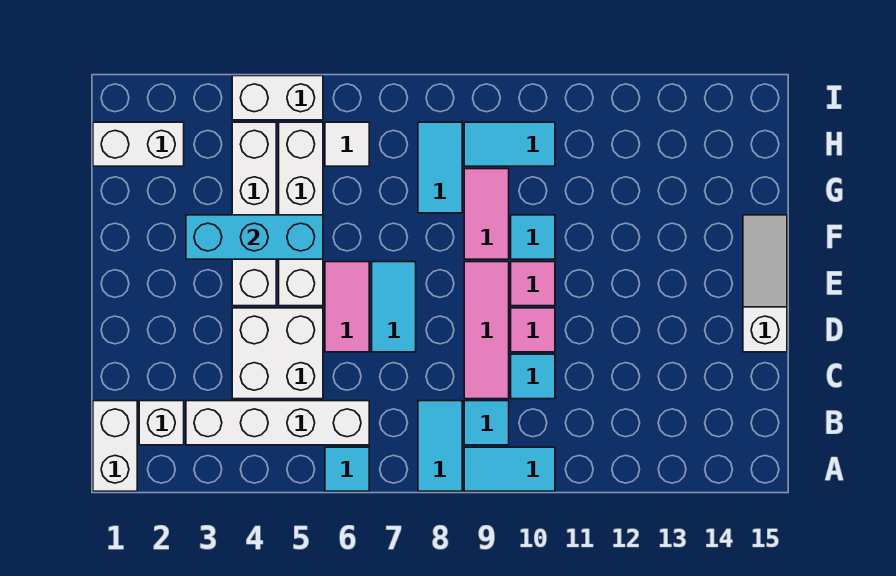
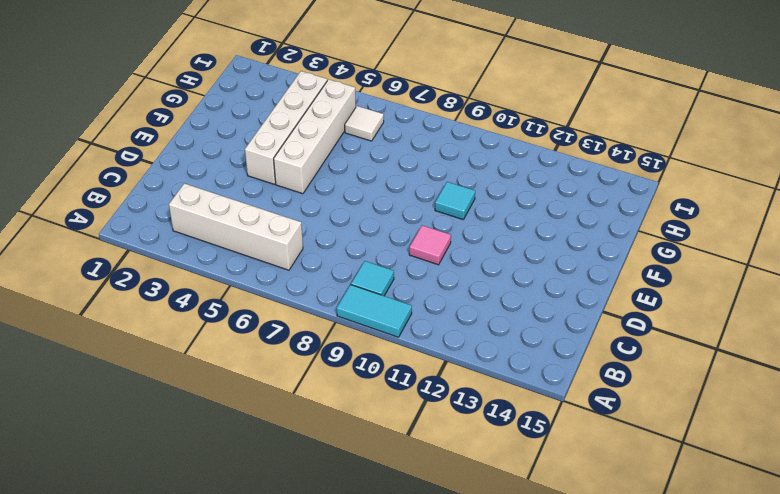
none -> white brick A1:B1 level 1
none -> cyan tile A6 level 1
none -> cyan tile A8:B8 level 1

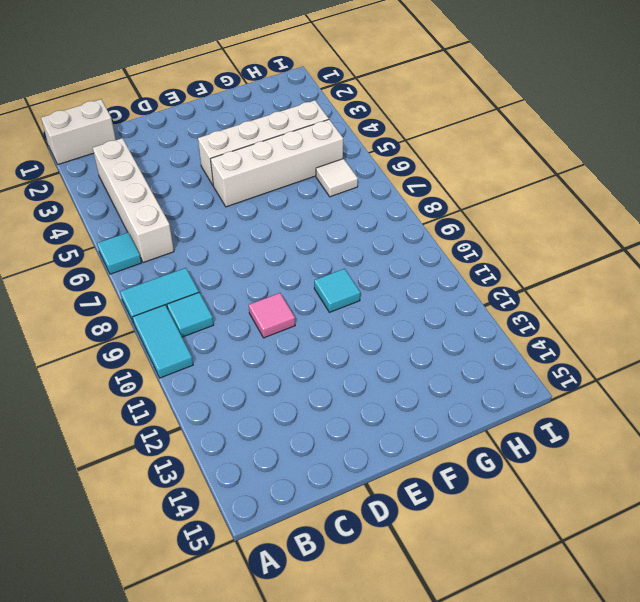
none -> white brick B2 level 1
none -> white brick C4:D5 level 1
none -> pink tile C9:E9 level 1

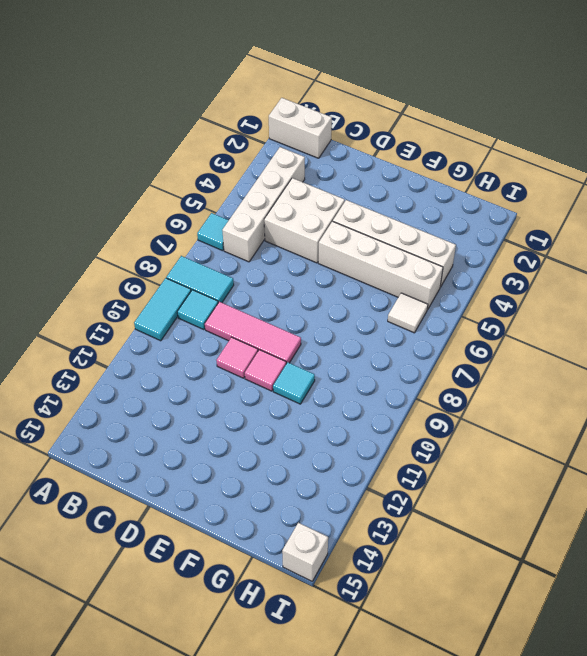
white brick I15 level 1 -> white brick B2 level 1
none -> cyan tile C10 level 1
none -> pink tile D6:E6 level 1
none -> cyan tile D7:E7 level 1

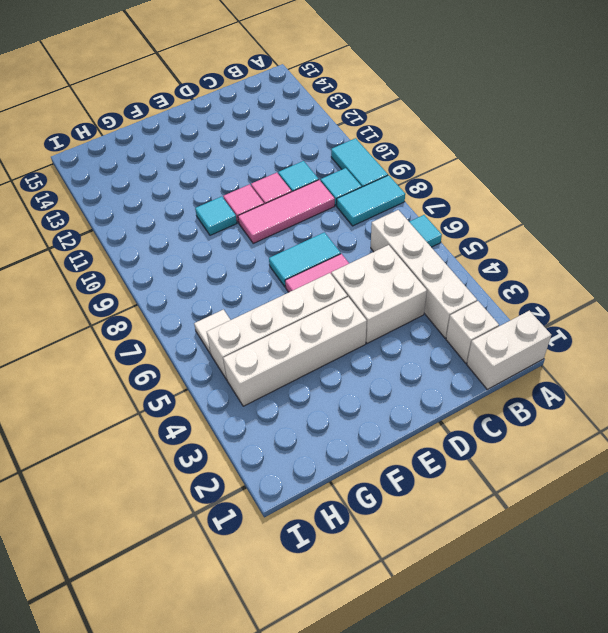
none -> white slope D15:F15 level 1 top D
none -> pink tile F9:G9 level 1
none -> cyan tile G8:H8 level 1

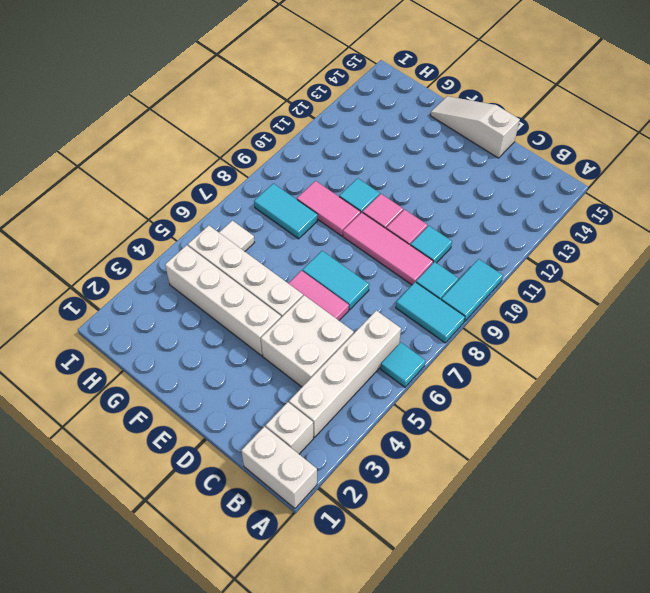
none -> white brick H1:H2 level 1
none -> cyan tile H9:H10 level 1
none -> white brick I4:I5 level 1

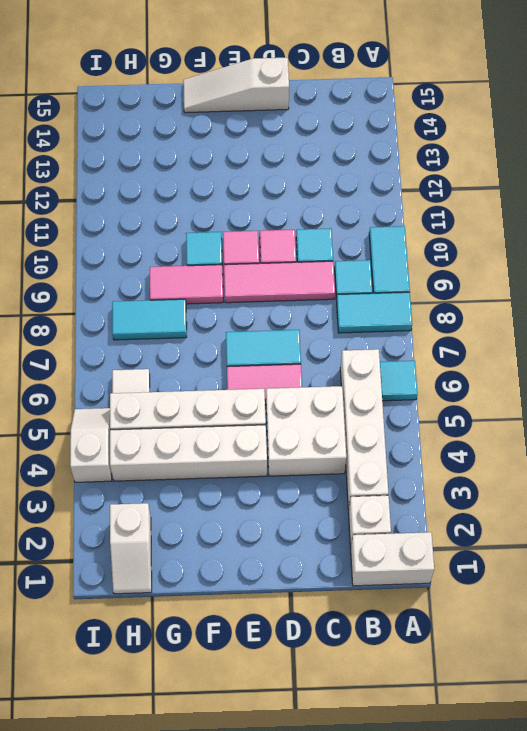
white slope H1:H2 level 1 top 2 -> white brick H1:H2 level 1
white slope I4:I5 level 1 top 4 -> white brick I4:I5 level 1
none -> cyan tile H9:H10 level 1
none -> cyan brick F3:F5 level 2

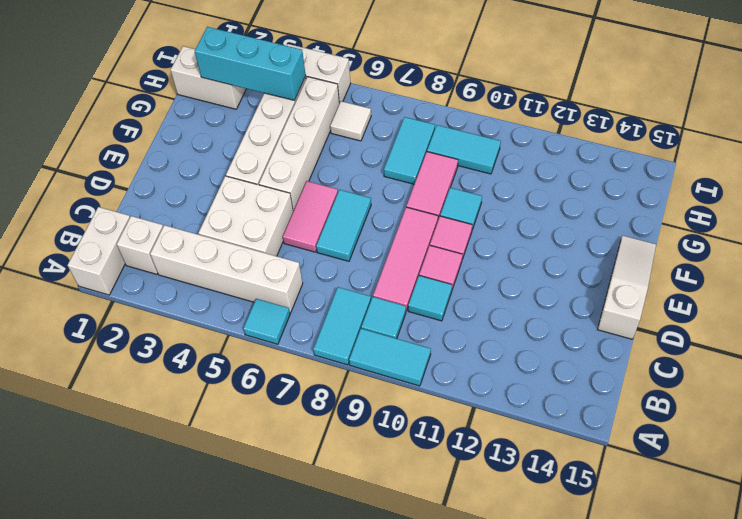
cyan brick H2:H4 level 2 -> cyan brick F3:F5 level 2

